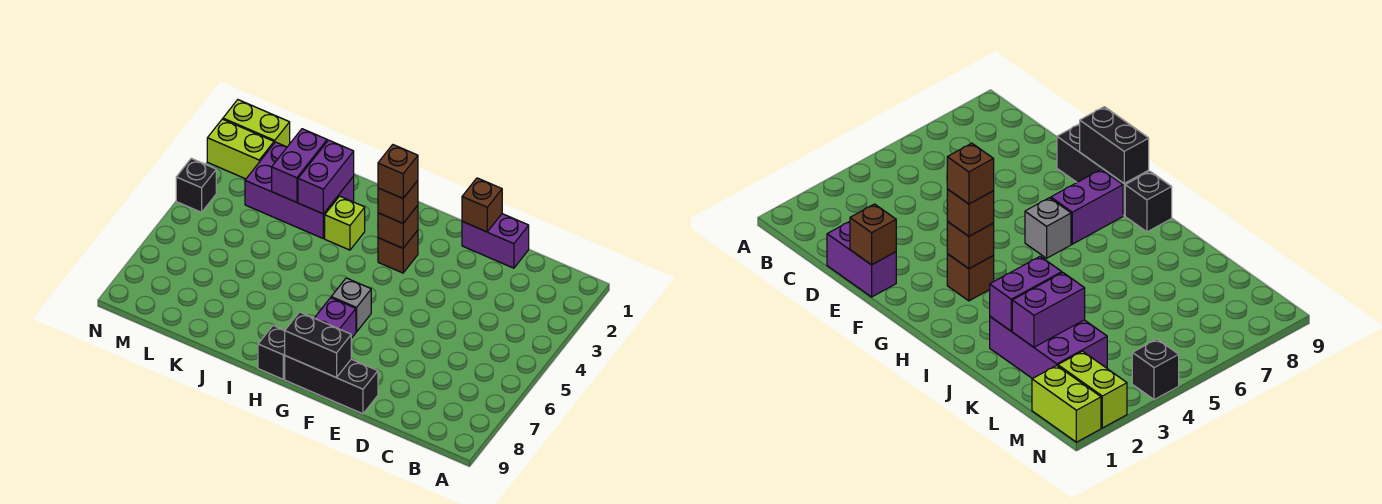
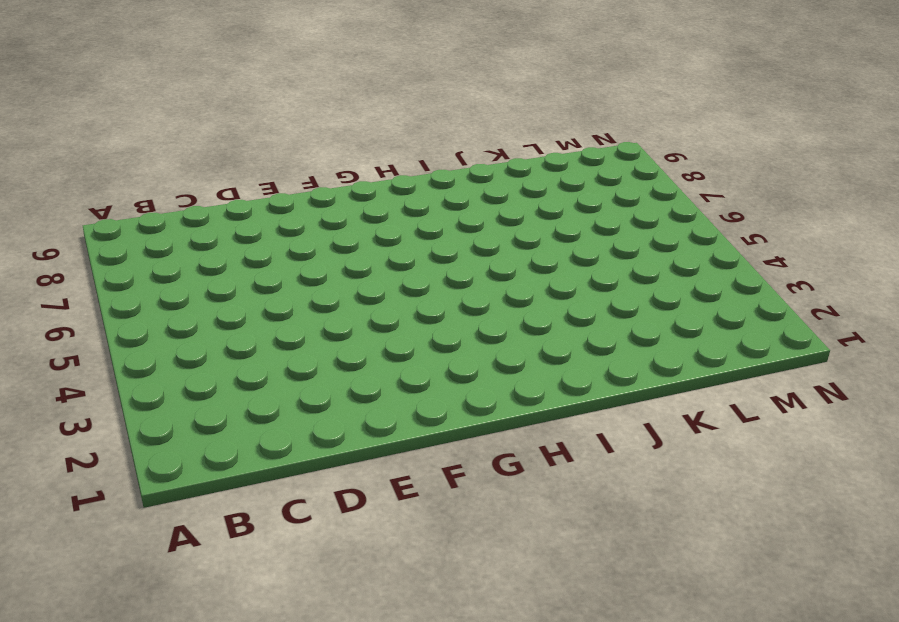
none -> purple brick D1:E1 level 1
none -> black brick E9:G9 level 1
none -> brown brick G3 level 1

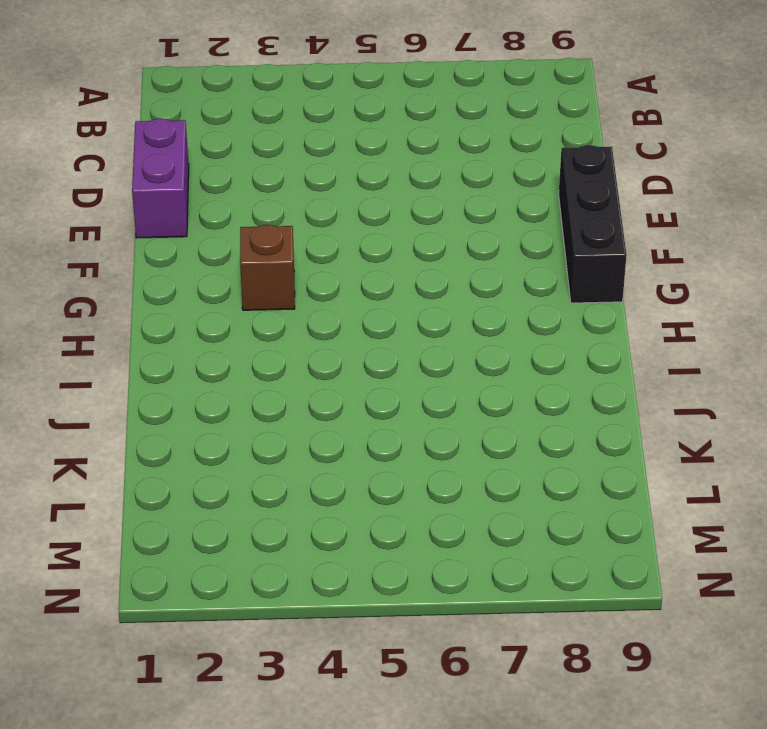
none -> grey brick G6 level 1
none -> purple brick G7:G8 level 1
none -> black brick H9 level 1

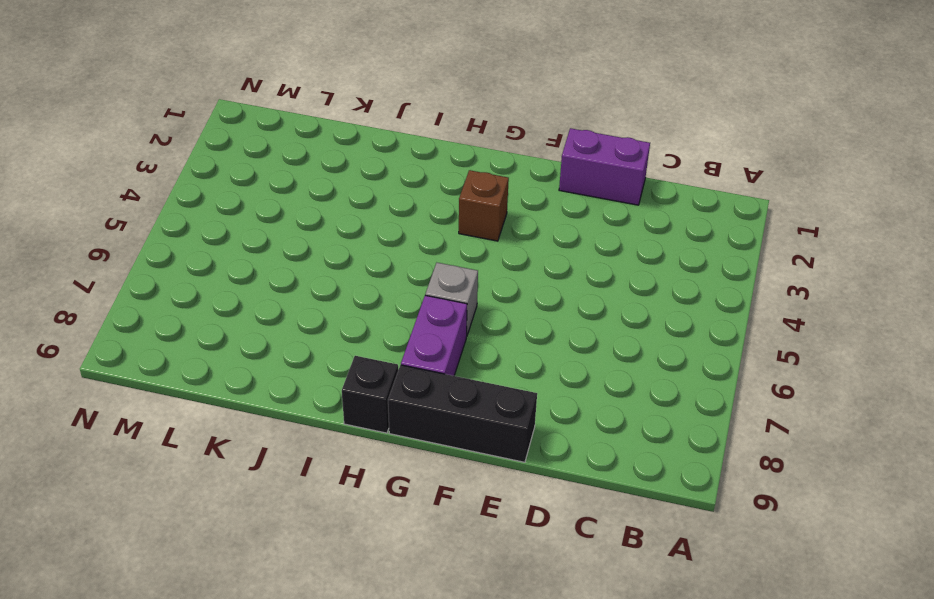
none -> lime brick I3 level 1
none -> purple brick J2:L3 level 1
none -> lime brick M1:N1 level 1

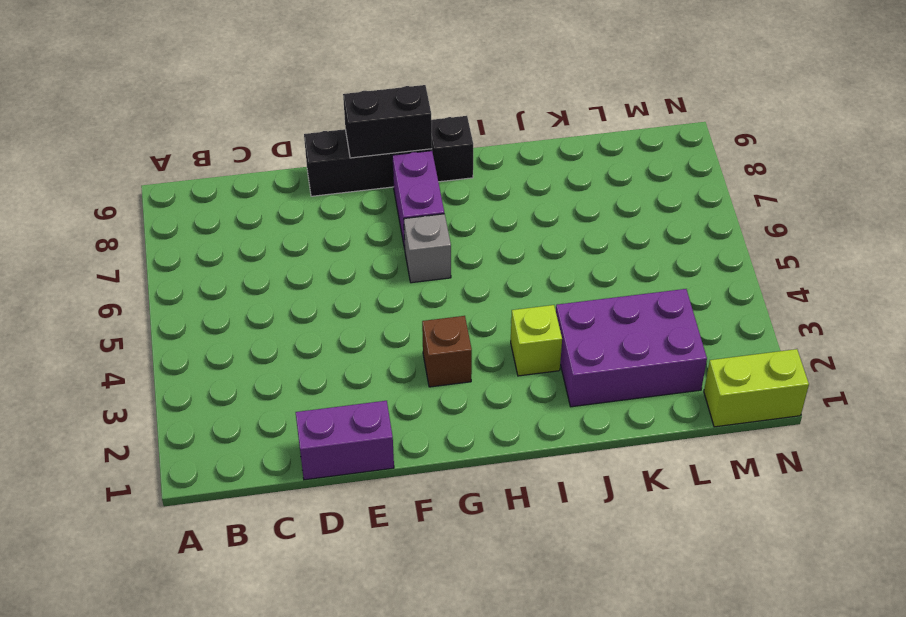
none -> lime brick M2:N2 level 1
none -> black brick N4 level 1
none -> brown brick E1 level 2

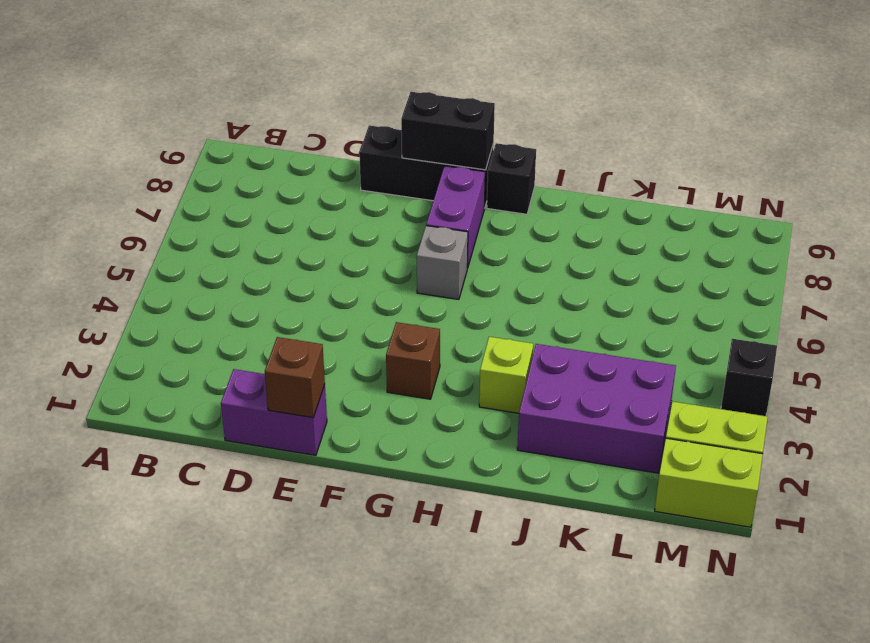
none -> brown brick G3 level 2
none -> purple brick J2:J3 level 2
none -> purple brick K2:K3 level 2

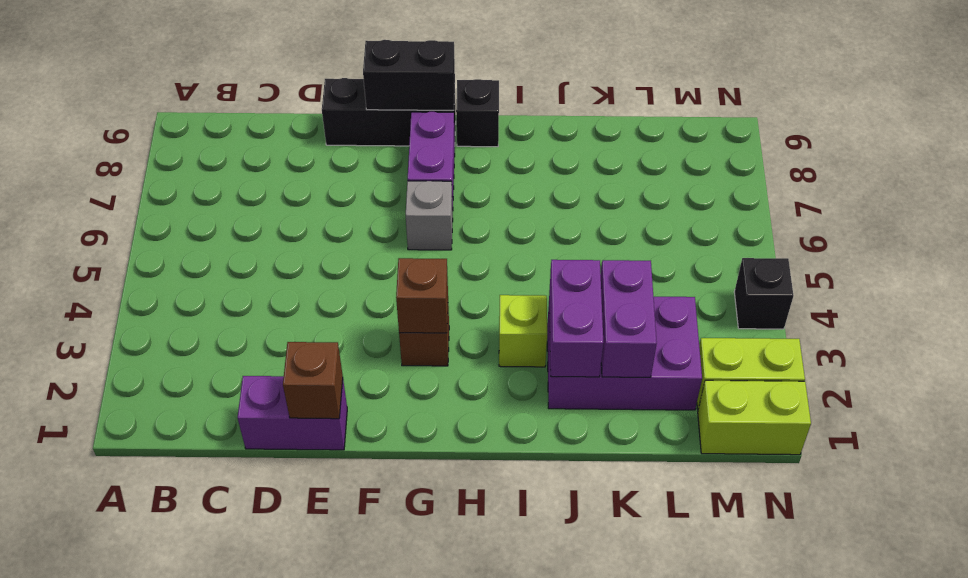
none -> brown brick G3 level 3
none -> brown brick G3 level 4

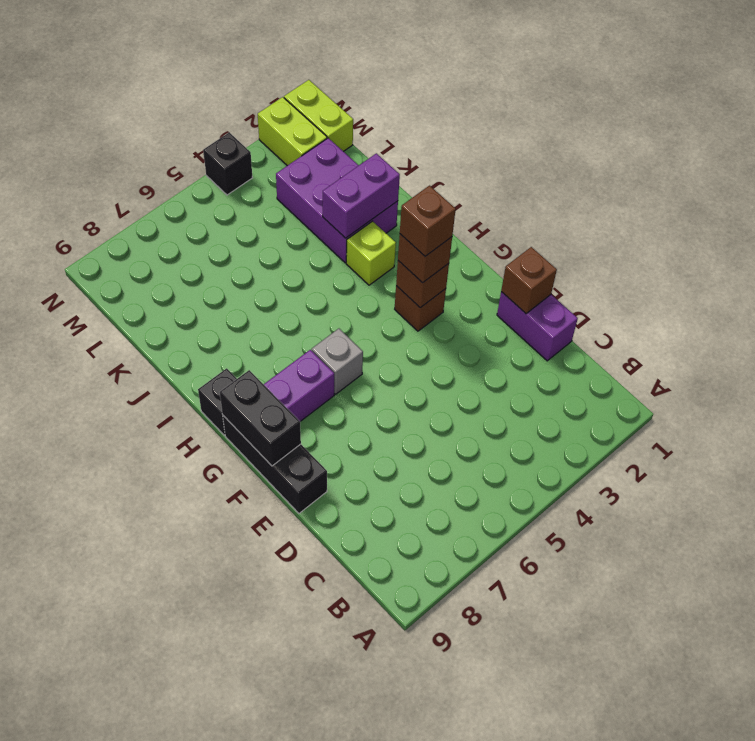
none -> purple brick K2:K3 level 2

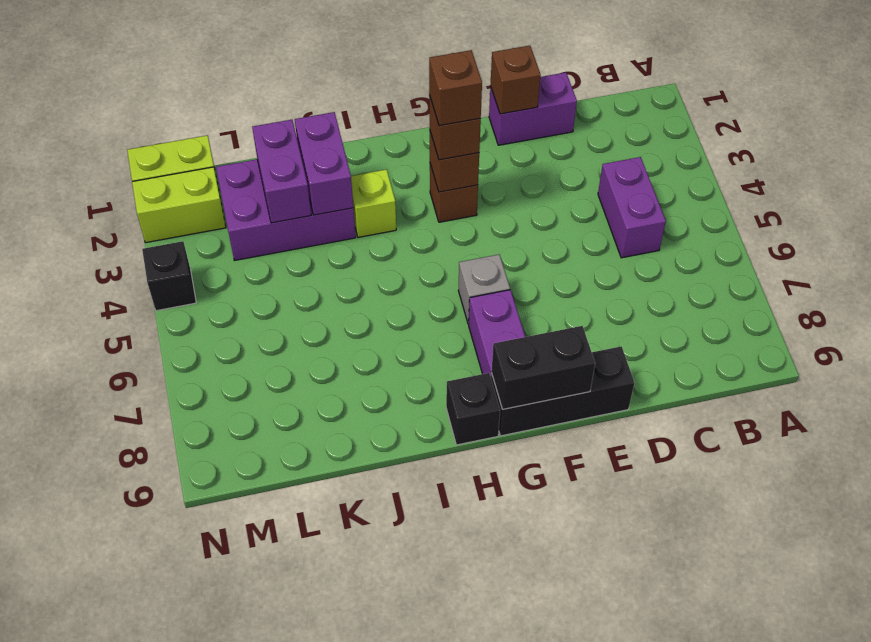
purple brick C4:C5 level 1 -> none

